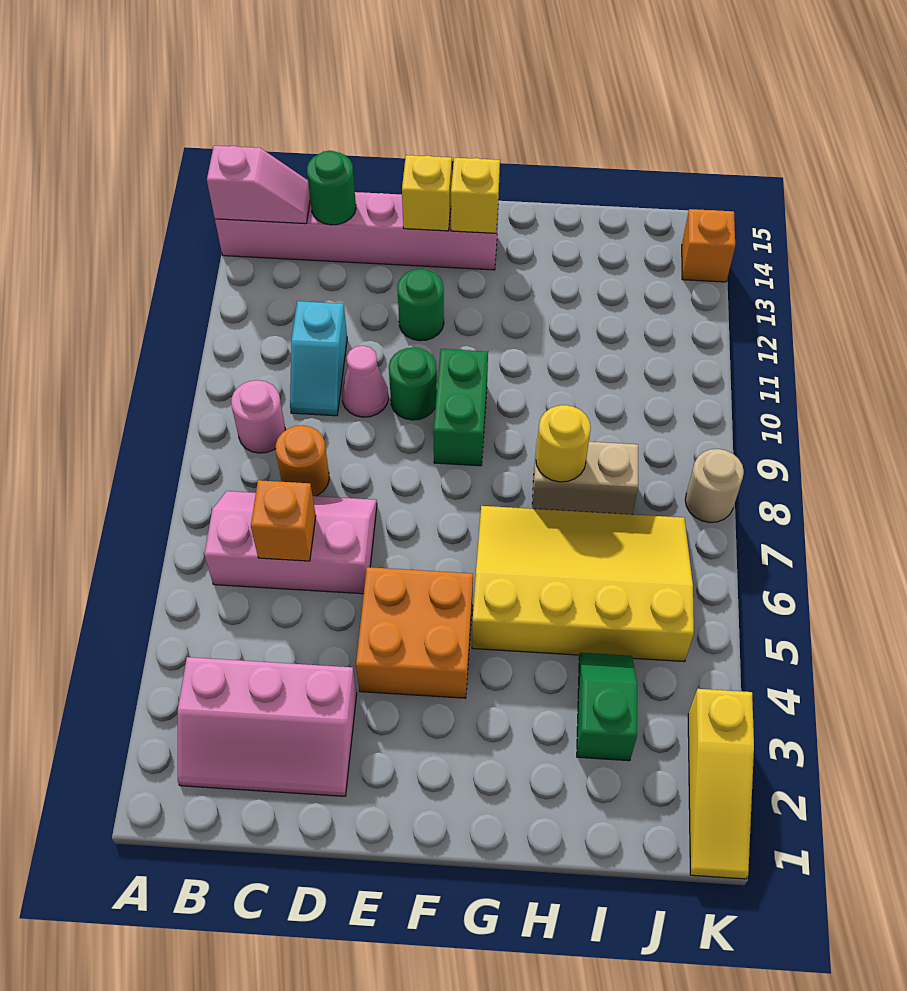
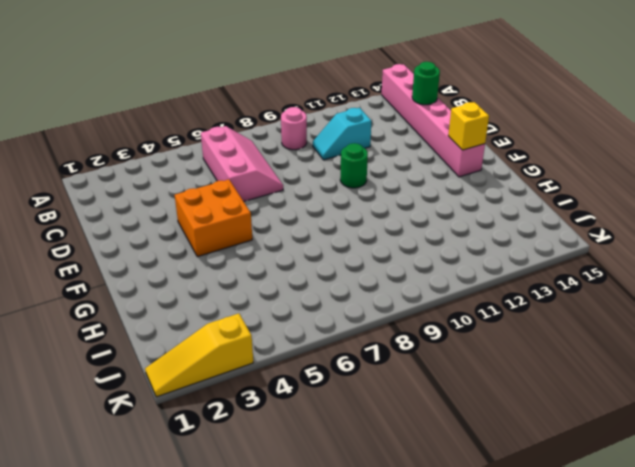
none -> pink slope B2:D3 level 1 top 3
none -> orange round brick C8 level 1
none -> pink cone D10 level 1

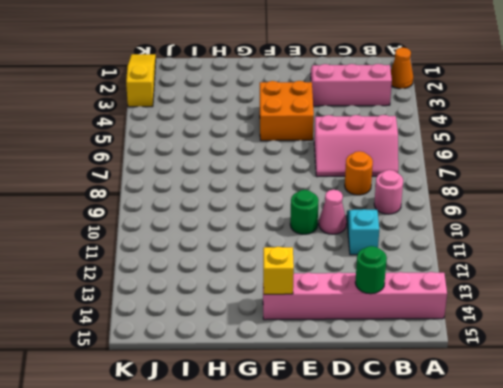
orange cone A2 level 1 -> none
none -> green round brick E12 level 1
none -> green brick F9:F10 level 1
none -> yellow slope G5:J7 level 1 top 5

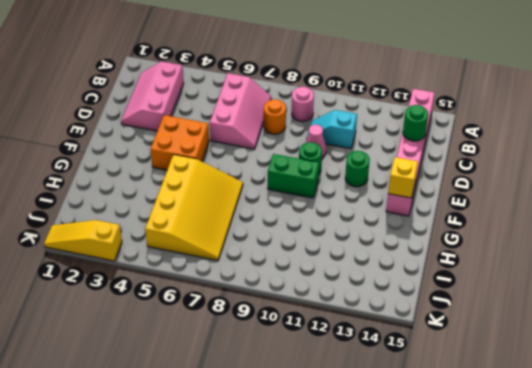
none -> tan brick H8:I8 level 1
none -> green slope I3:I4 level 1 top 3
none -> tan round brick K8 level 1

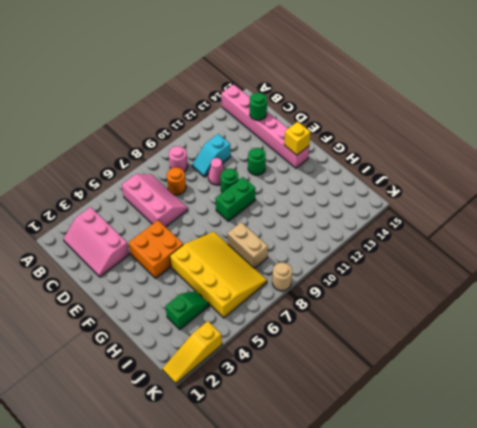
none -> orange brick K14 level 1
none -> pink slope A14:B14 level 2 top A
none -> orange brick C6 level 2

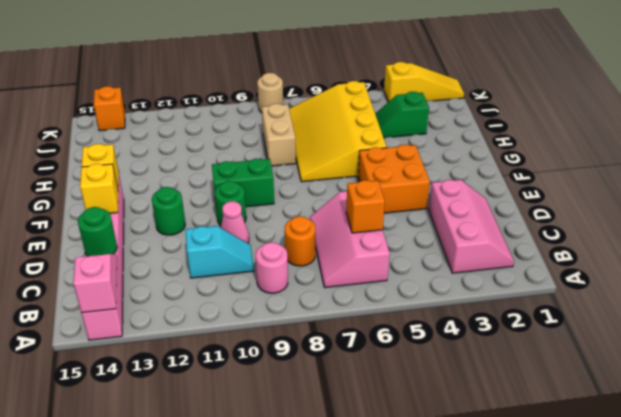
none -> yellow round brick H8 level 2

